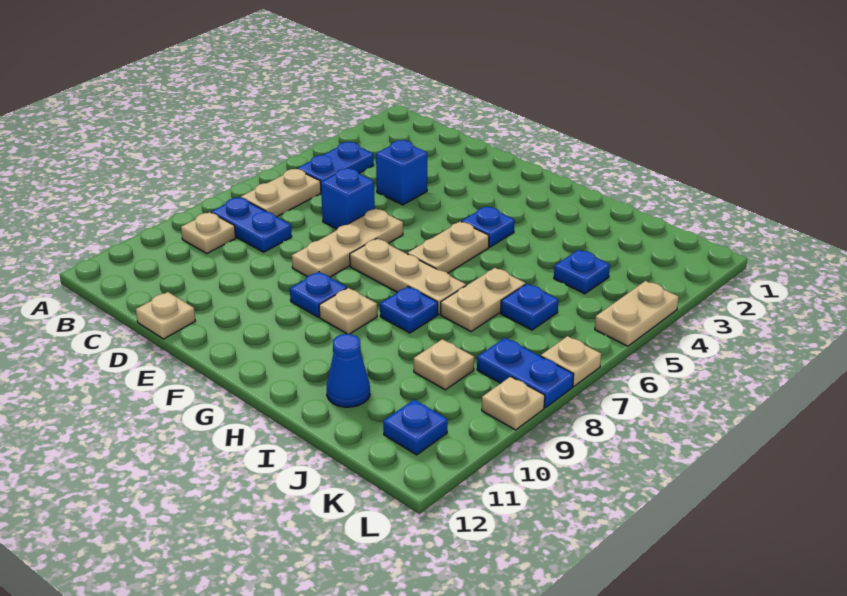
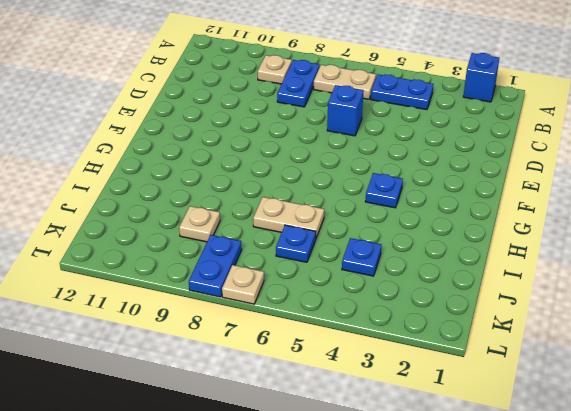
blue brick A2 level 1 -> blue brick D4 level 1
none -> tan plate D12 level 1
none -> tan plate E6:E8 level 1
none -> tan plate F7:H7 level 1

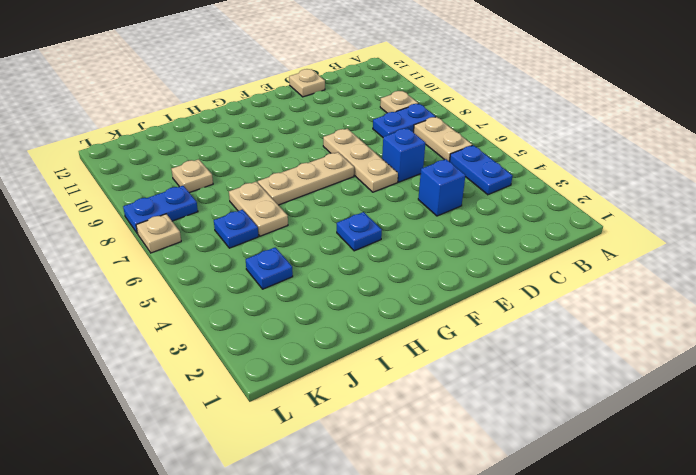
none -> blue plate F9 level 1
none -> tan plate G5:G6 level 1
none -> tan plate G9 level 1

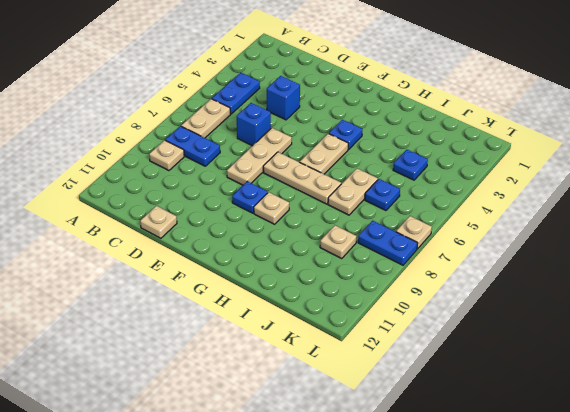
none -> blue plate H8 level 1
none -> blue cone I11 level 1
none -> blue plate K11 level 1

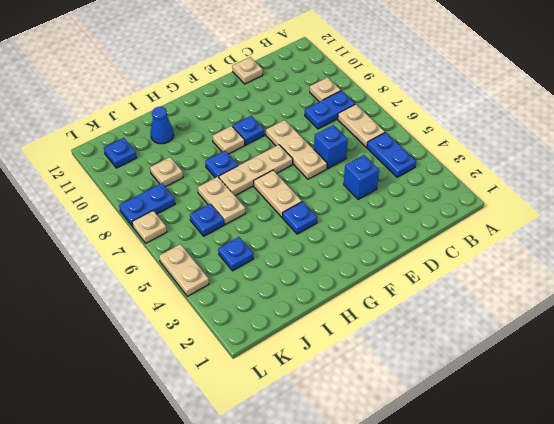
none -> tan plate L9 level 1

